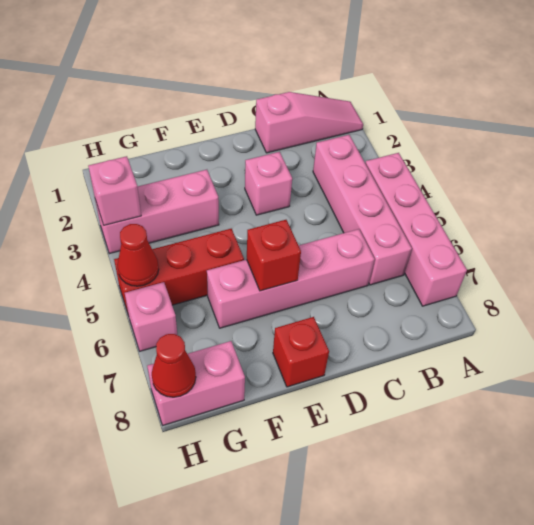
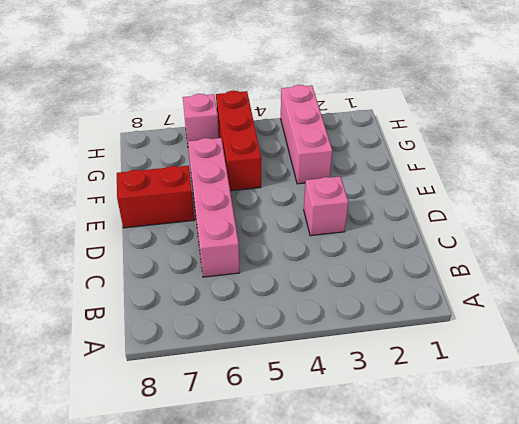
red brick E7:E8 level 1 -> red brick E8 level 1
none -> pink slope A1:C1 level 1 top C
none -> pink brick A4:A7 level 1
none -> pink brick B3:B6 level 1

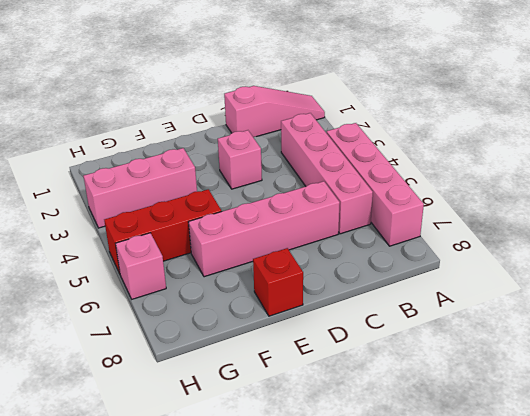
none -> pink brick G8:H8 level 1
none -> red brick E6 level 2
none -> pink brick H3 level 2

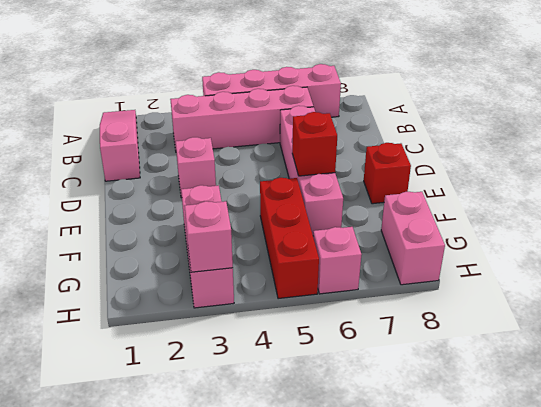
none -> red cone H5 level 2
none -> red cone H8 level 2

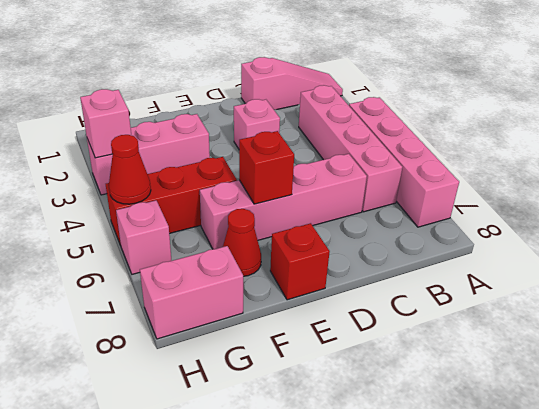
red cone F7 level 1 -> red cone H8 level 2

